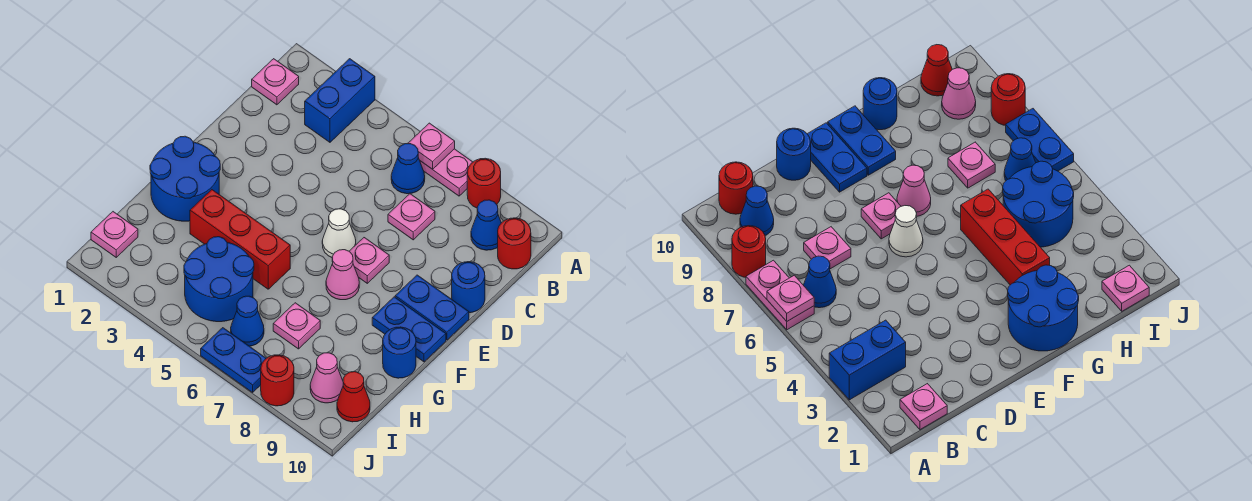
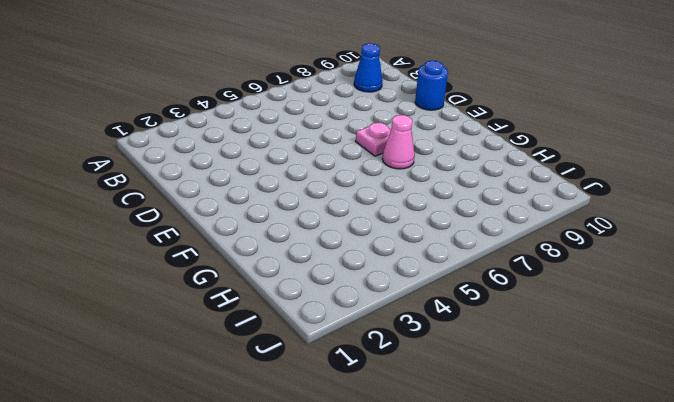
none -> blue brick A3:B3 level 1
none -> pink plate A6:A7 level 1
none -> red round brick A8 level 1

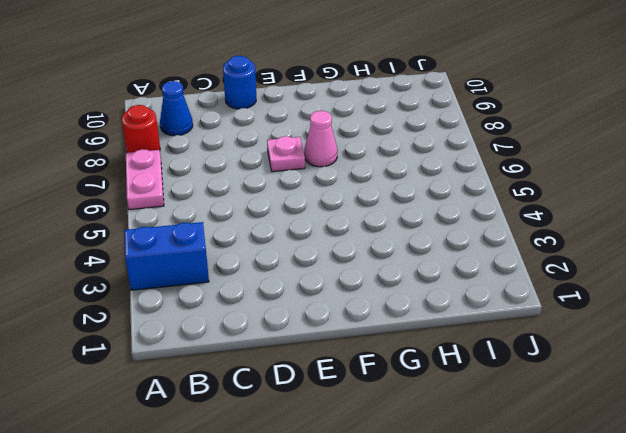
none -> pink plate B1 level 1
none -> blue cone B6 level 1
none -> red round brick B10 level 1

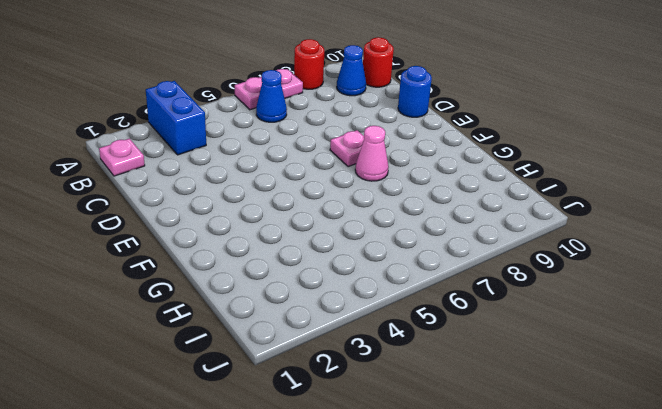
none -> pink plate C7 level 1
none -> white cone E6 level 1
none -> blue plate E9:E10 level 1

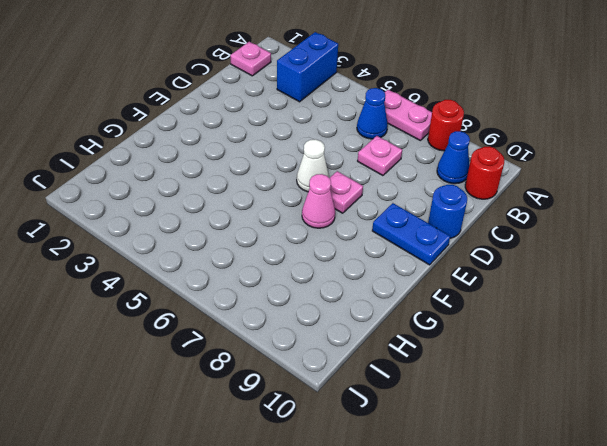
none -> blue round brick F1:G2 level 1
none -> blue plate F9:F10 level 1
none -> red brick G3:G5 level 1

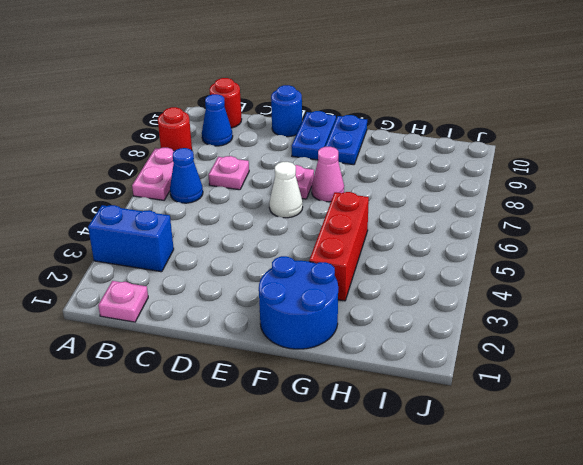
none -> blue round brick G10 level 1
none -> blue round brick H4:I5 level 1
none -> pink plate H7 level 1

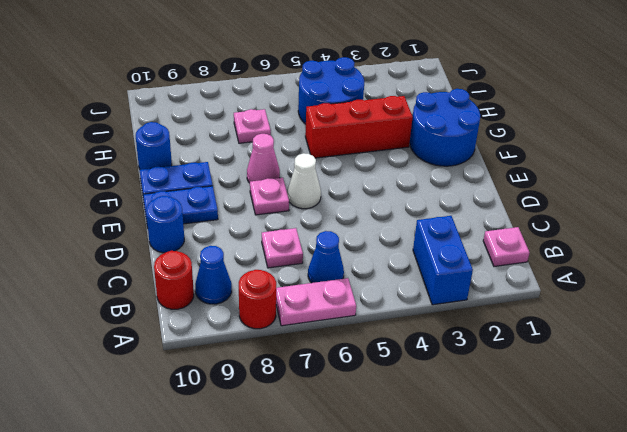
none -> pink plate I1 level 1
none -> blue cone I6 level 1
none -> pink cone I9 level 1

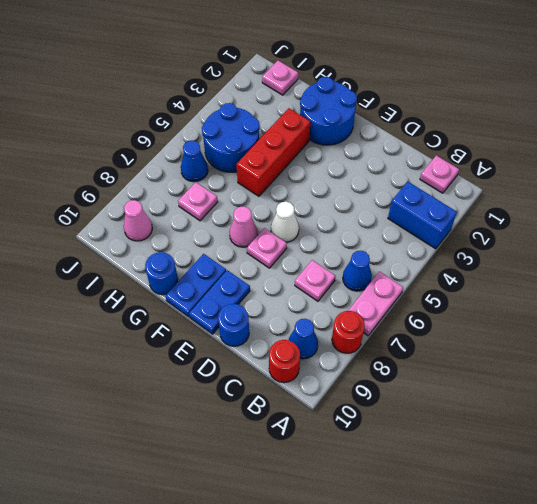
none -> red cone I10 level 1
none -> blue plate J6:J7 level 1
none -> red round brick J8 level 1

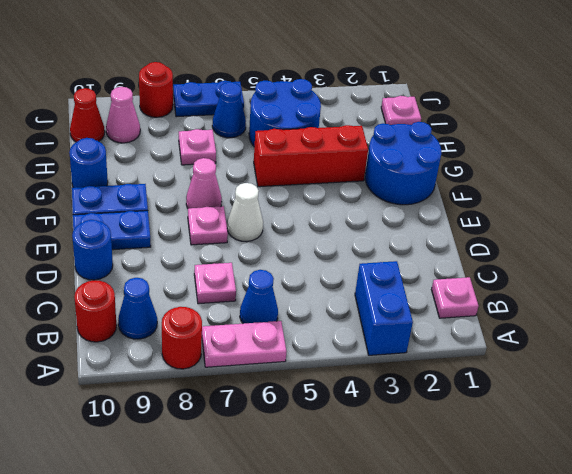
none -> pink plate A6 level 2

